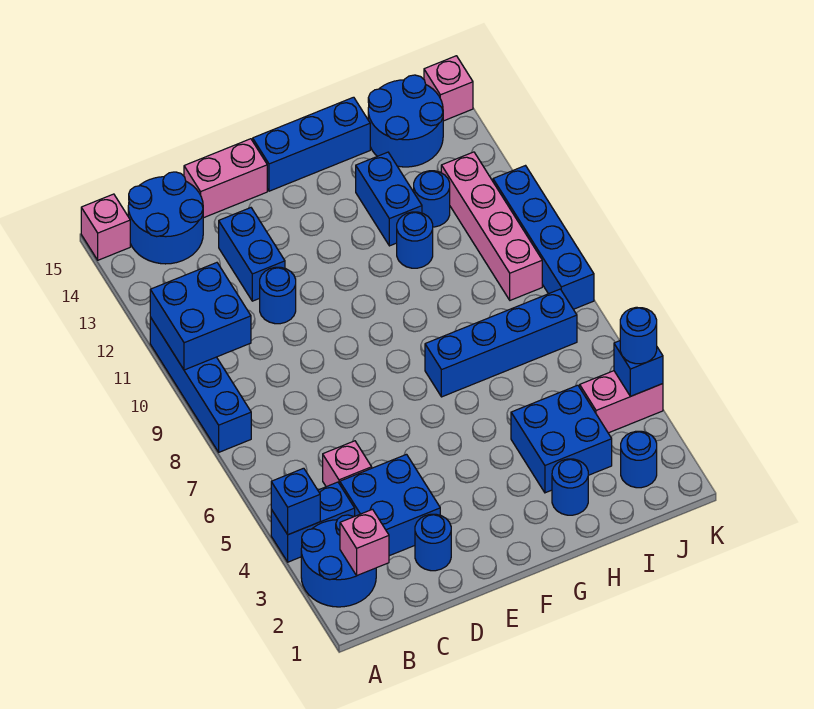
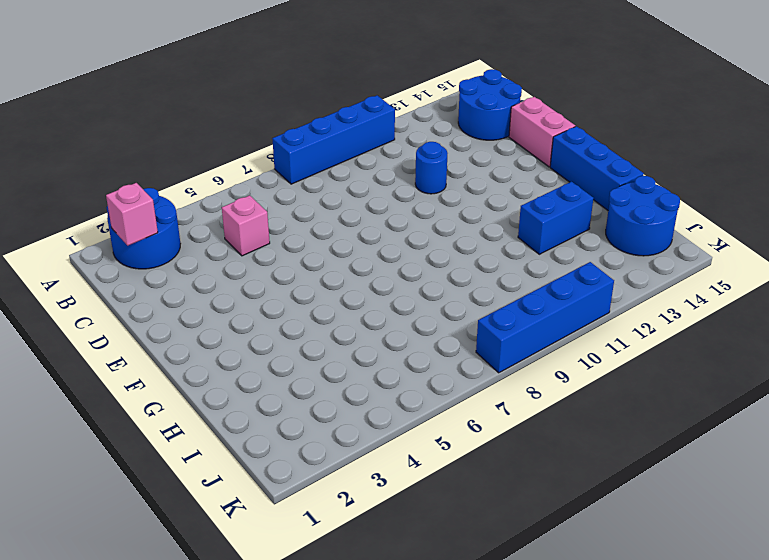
none -> blue brick A4:B4 level 1
none -> pink brick A15 level 1
none -> blue brick C3:D4 level 1

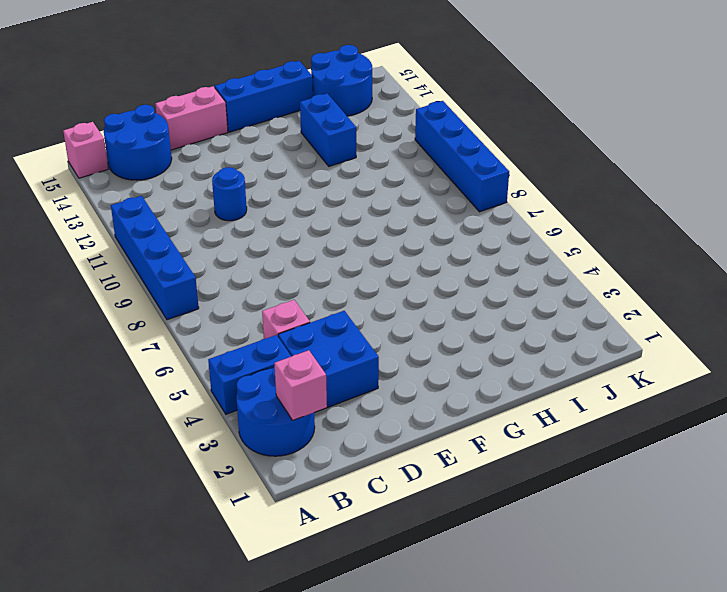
none -> blue round brick D2 level 1
none -> blue brick D12:D13 level 1
none -> blue brick G7:J7 level 1

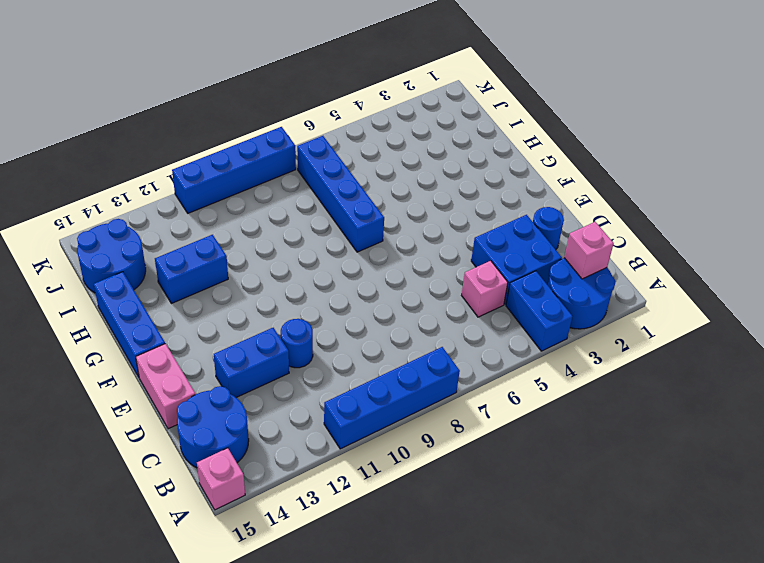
none -> blue round brick H2 level 1
none -> blue brick H3:I4 level 1
none -> blue round brick H11 level 1

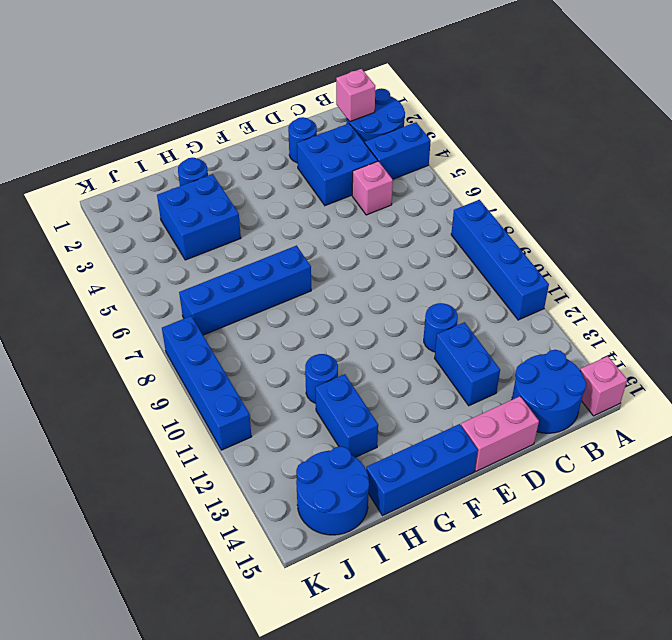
none -> blue round brick I12 level 1
none -> blue round brick J2 level 1
none -> pink brick J4:K4 level 1

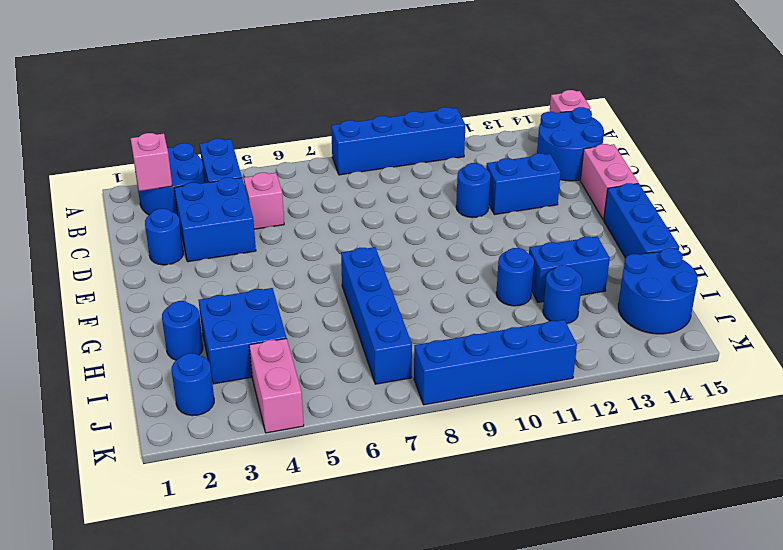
none -> pink brick J9:J12 level 1
none -> pink brick K15 level 1
none -> blue brick A4 level 2

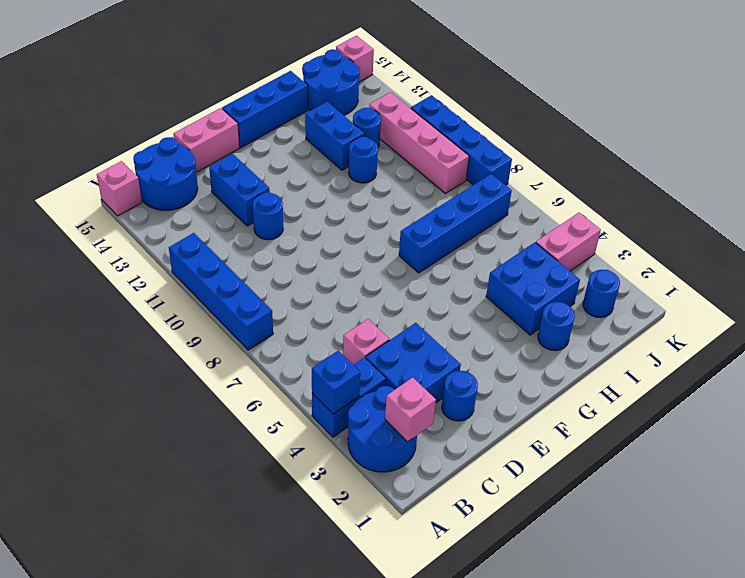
none -> blue brick A10:B11 level 2
none -> blue brick K4 level 2
none -> blue round brick K4 level 3

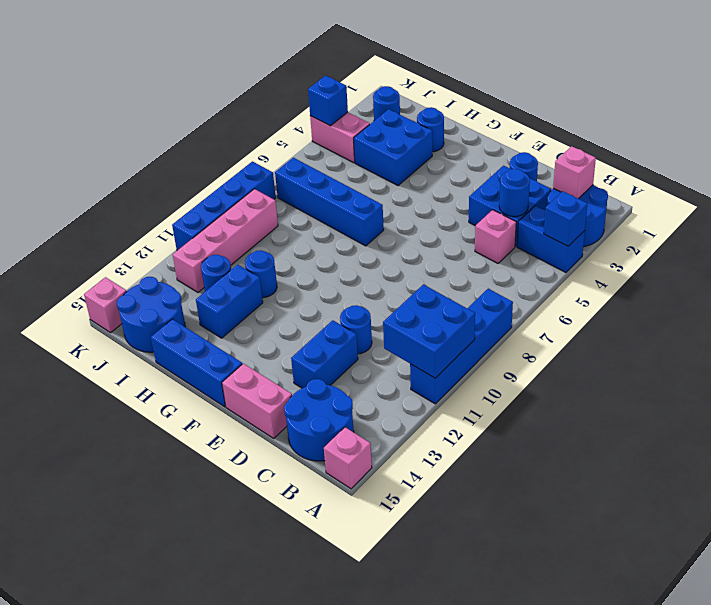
blue round brick C4 level 2 -> blue round brick K4 level 3

